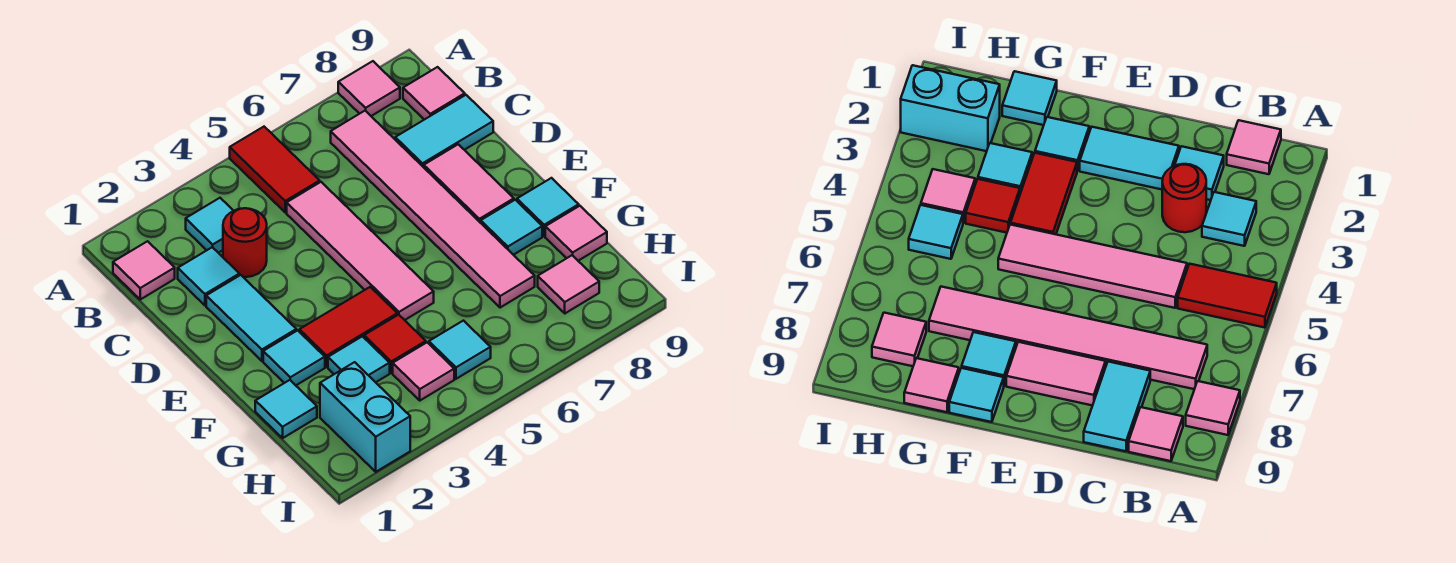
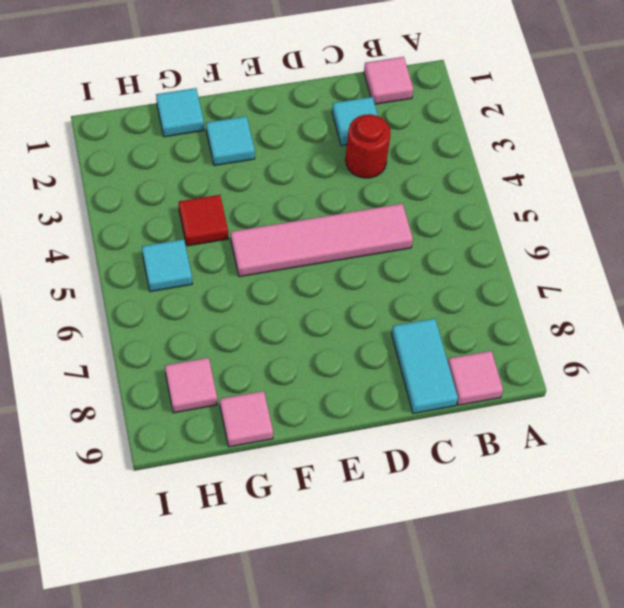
none -> red tile A5:B5 level 1
none -> pink tile A8 level 1
none -> cyan tile B3 level 1

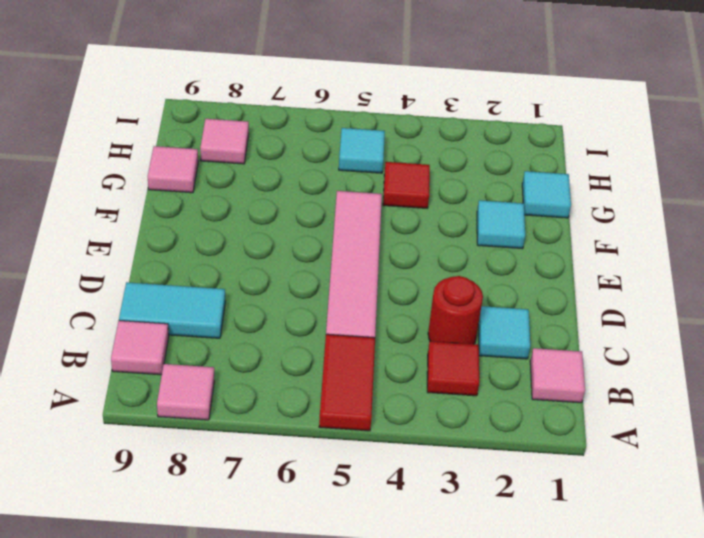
red tile B3 level 1 -> cyan tile B3 level 1
none -> pink tile B7:G7 level 1
none -> cyan tile D2:E2 level 1
none -> pink tile D8:E8 level 1

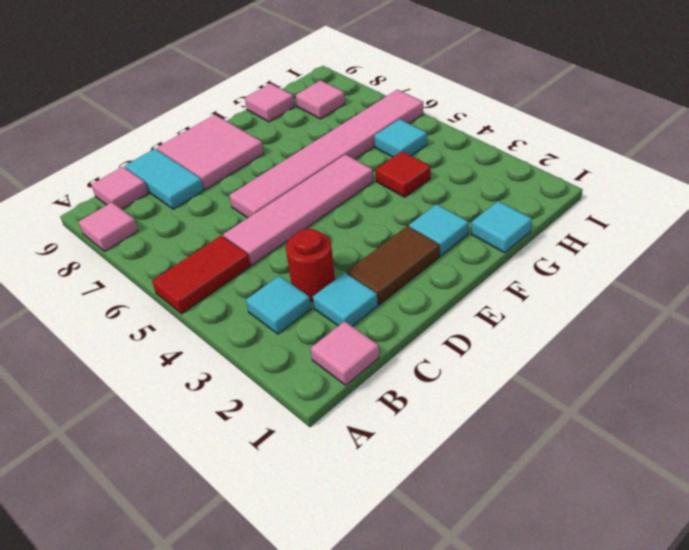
brown tile D2:E2 level 1 -> cyan tile D2:E2 level 1
pink tile D6:I6 level 1 -> pink tile B7:G7 level 1
pink tile D8:E9 level 1 -> pink tile D8:E8 level 1
none -> red tile F3:F4 level 1
none -> cyan tile F8 level 1
none -> cyan tile F9 level 1

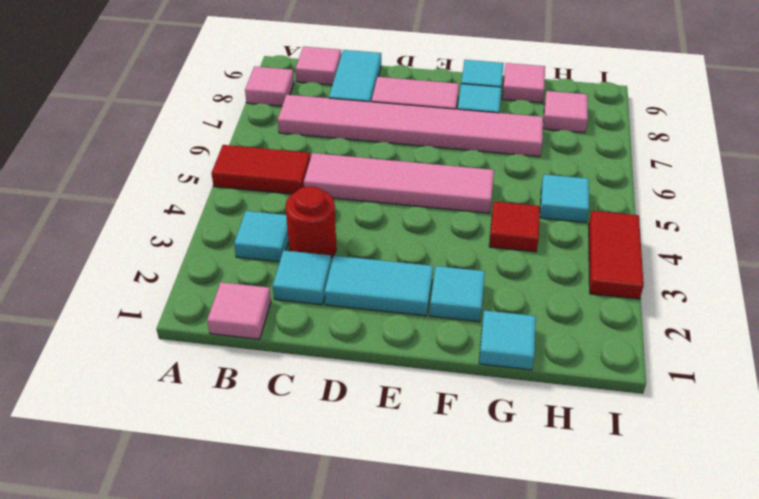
red tile I3:I4 level 1 -> red tile F3:F4 level 1
none -> cyan tile G3 level 1
none -> cyan brick H2:I2 level 1
none -> pink tile H4 level 1

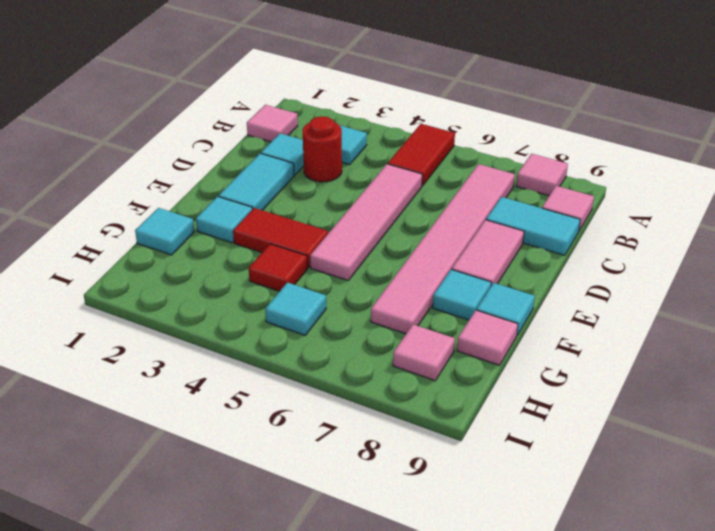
none -> cyan tile G3 level 1
none -> cyan brick H2:I2 level 1
none -> pink tile H4 level 1

